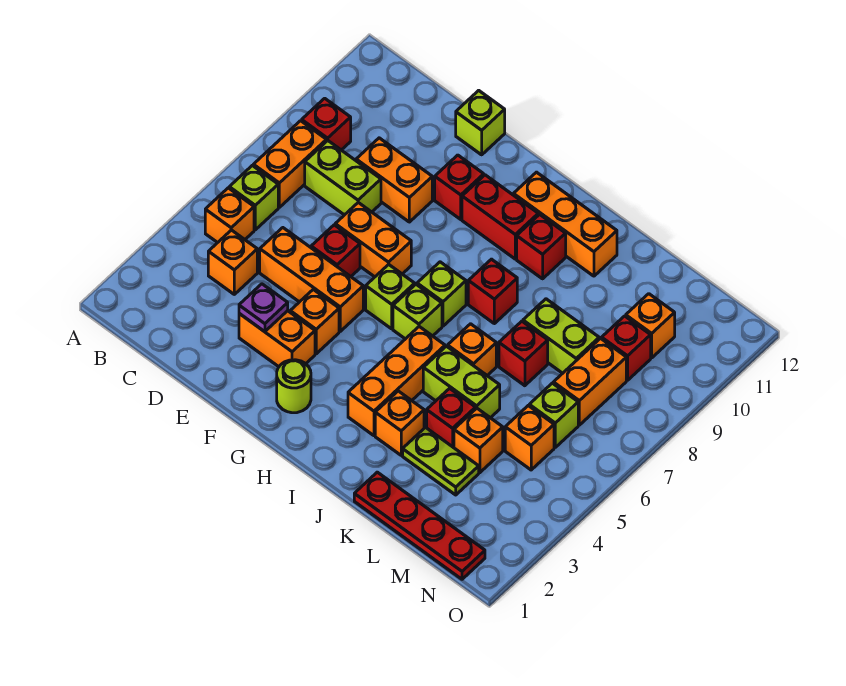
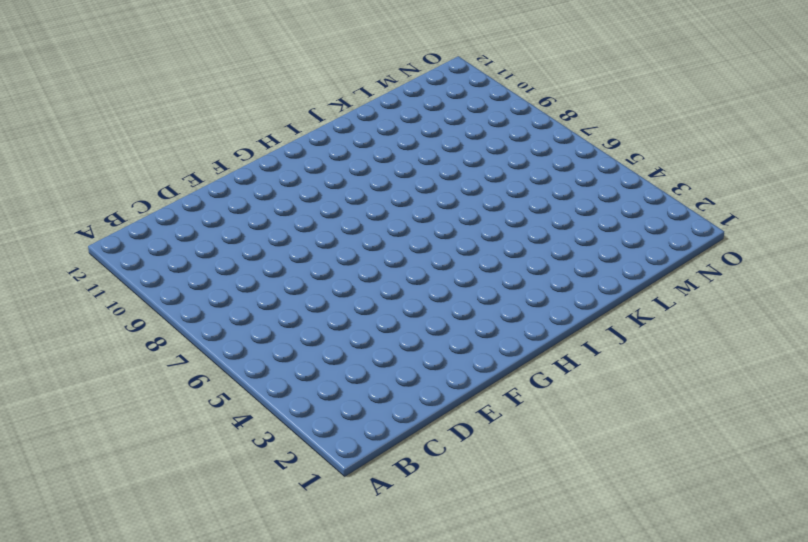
none -> orange brick B5 level 1
none -> lime brick B6 level 1
none -> orange brick B7:B8 level 1
none -> red brick B9 level 1

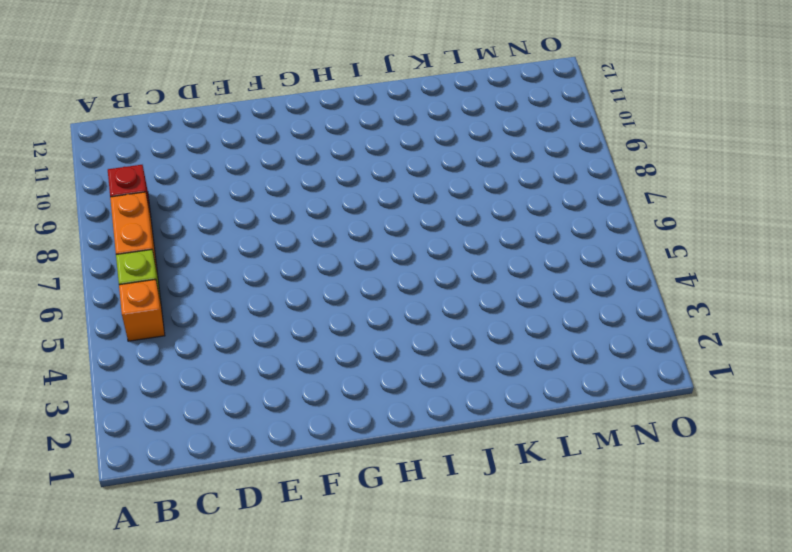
none -> orange brick C4 level 1
none -> lime brick C8:D8 level 1
none -> orange brick D5:F5 level 1
none -> orange brick D9:E9 level 1

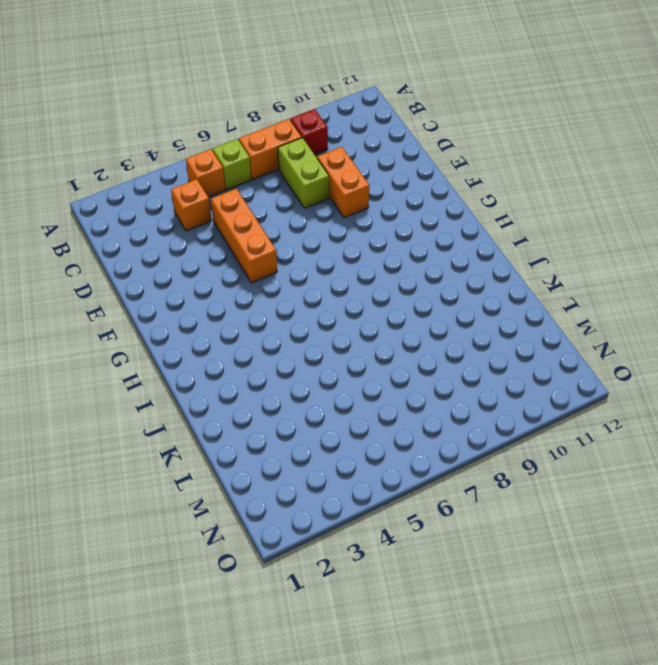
none -> orange brick E3:F3 level 1
none -> red brick E6 level 1
none -> orange brick E7:F7 level 1
none -> lime brick E12 level 1

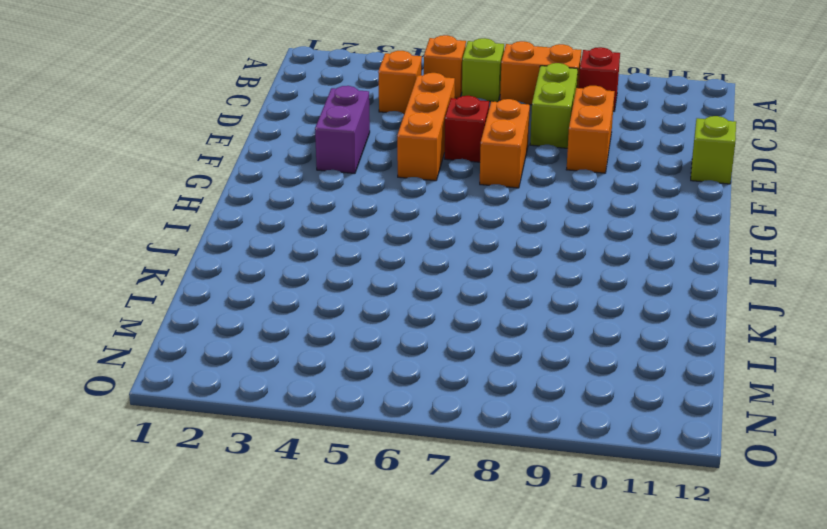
purple brick E3:F3 level 1 -> orange brick E3:F3 level 1
none -> orange brick F4 level 1
none -> red brick F10 level 1
none -> lime round brick G2 level 1
none -> lime brick G6 level 1

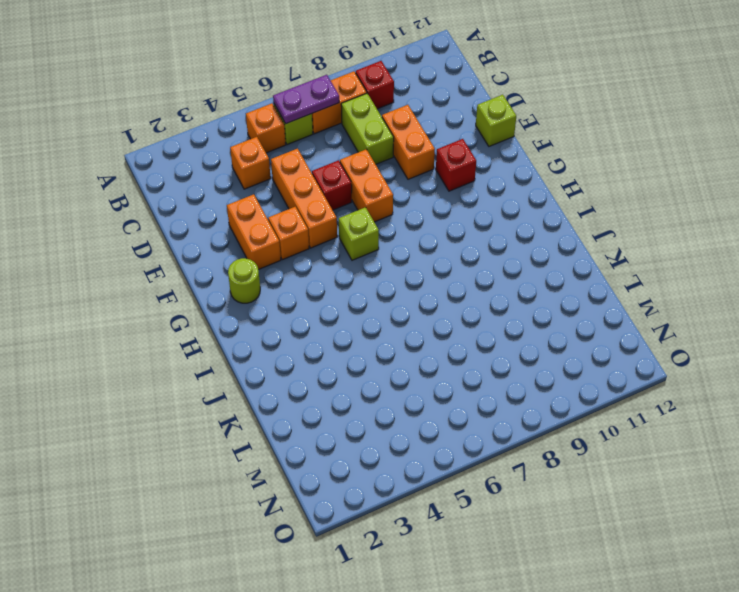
purple plate B6:B7 level 2 -> none
none -> red brick G10:H10 level 1
none -> lime brick H6 level 1
none -> lime brick H7 level 1
none -> orange brick H11:J11 level 1

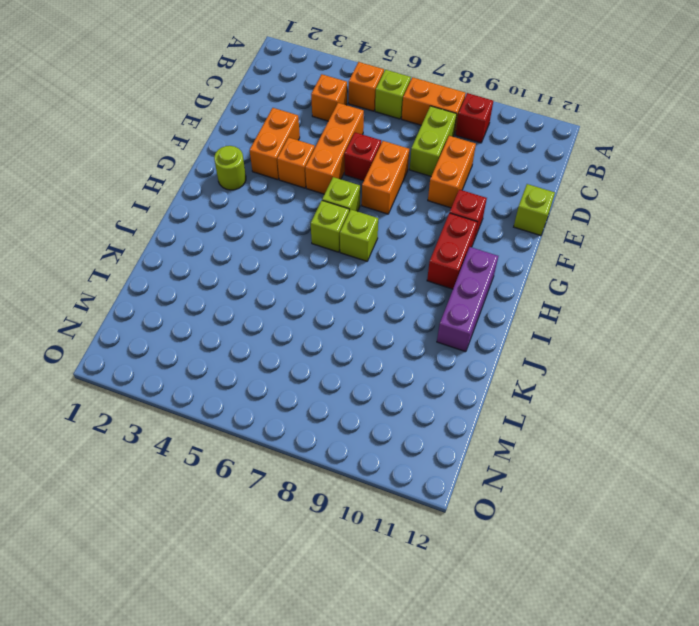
purple brick H11:J11 level 1 -> orange brick H11:J11 level 1
none -> orange brick I3:I5 level 1
none -> red brick I8 level 1
none -> red brick I10 level 1
none -> orange brick J3 level 1

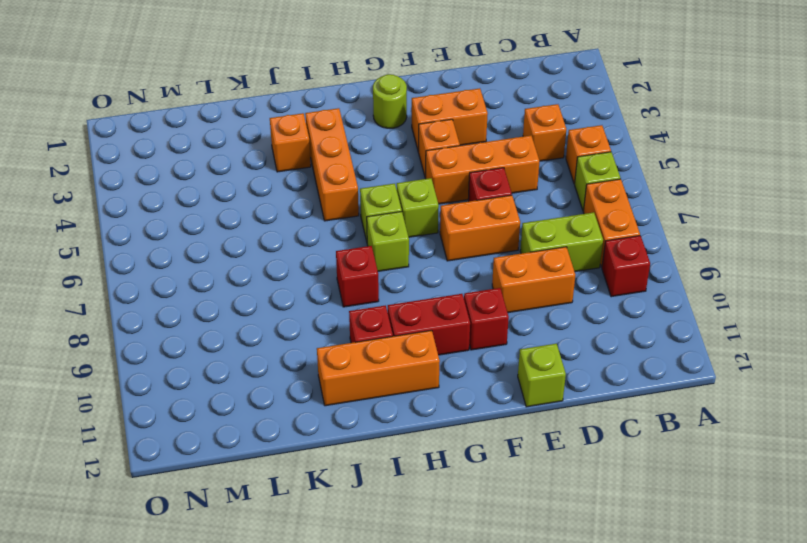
none -> lime brick J5:K5 level 1
none -> orange brick J6 level 1
none -> red plate K1:N1 level 1
none -> lime plate K3:L3 level 1

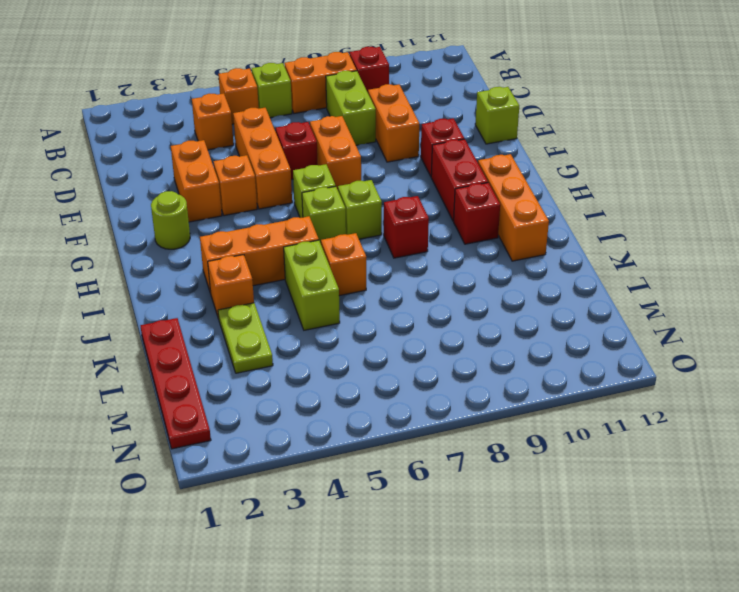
none -> red brick K4 level 1
none -> red brick K7 level 1
none -> lime brick K8:L8 level 1
none -> orange brick L4 level 1

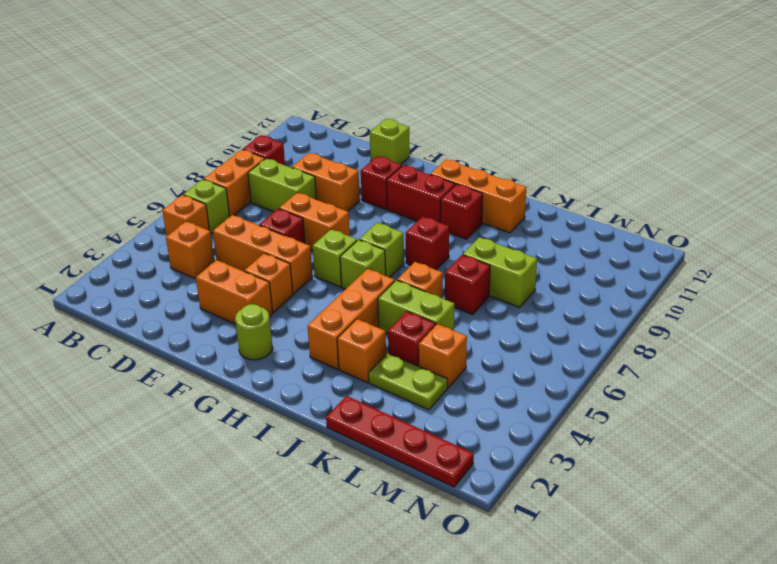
none -> orange brick M5 level 1
none -> lime brick M6 level 1
none -> orange brick M7:M8 level 1
none -> red brick M9 level 1

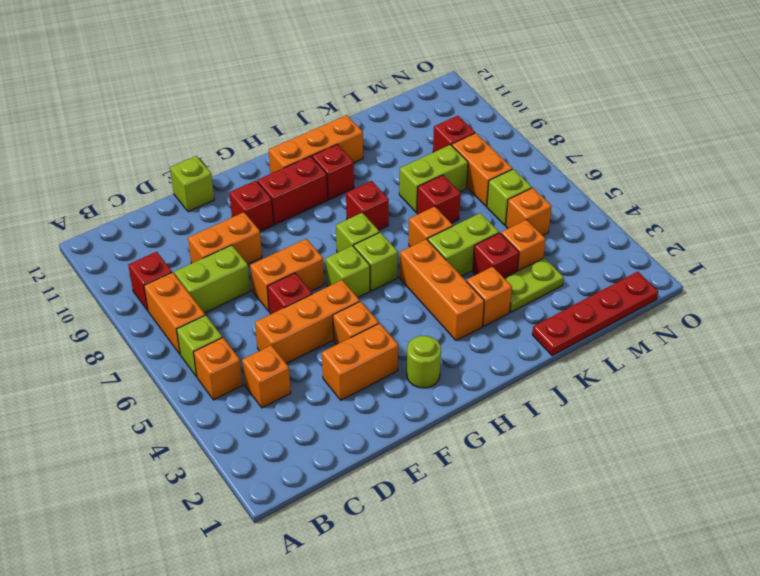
none -> orange brick M10 level 1
none -> purple plate E3 level 2

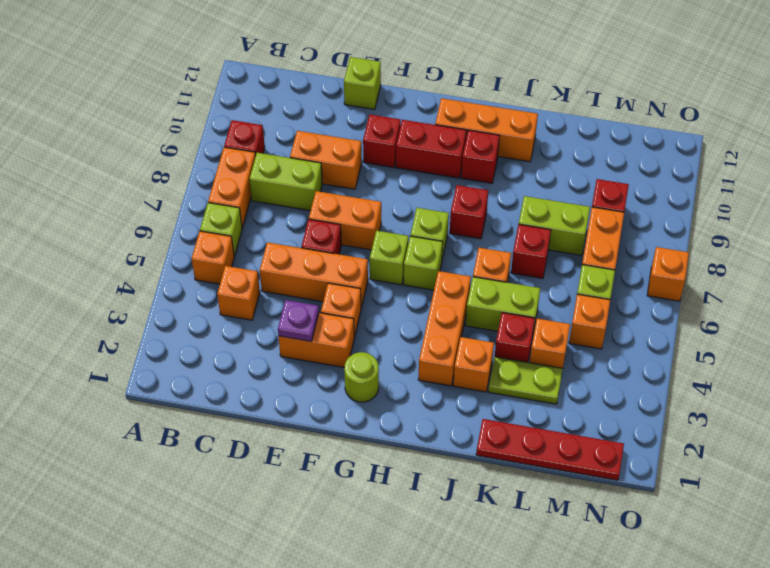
orange brick O7 level 1 -> orange brick M10 level 1

